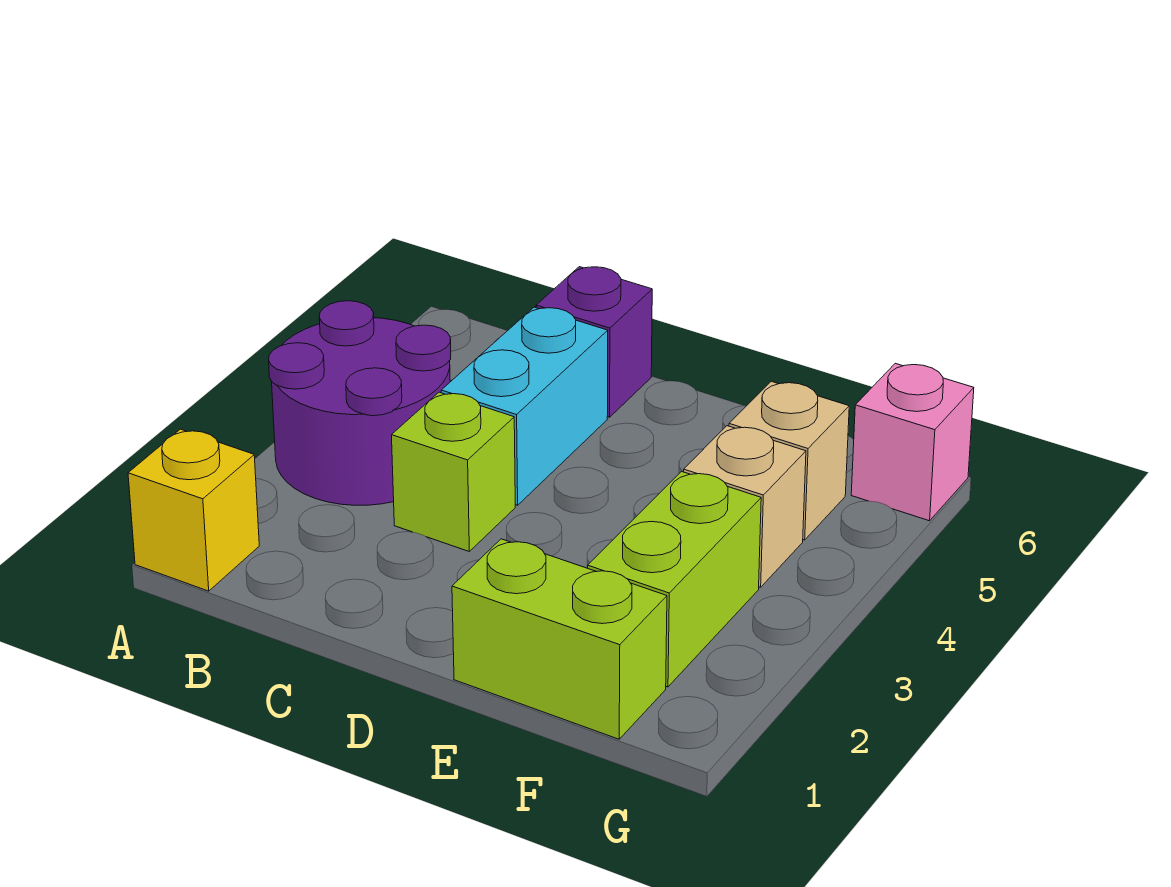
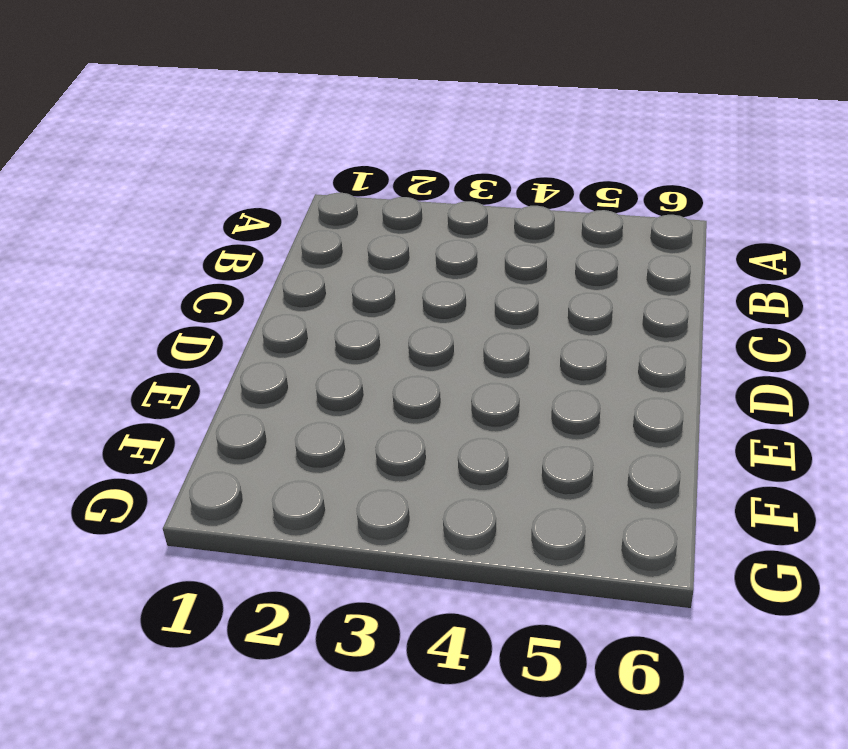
none -> yellow brick A1 level 1
none -> purple round brick A3:B4 level 1

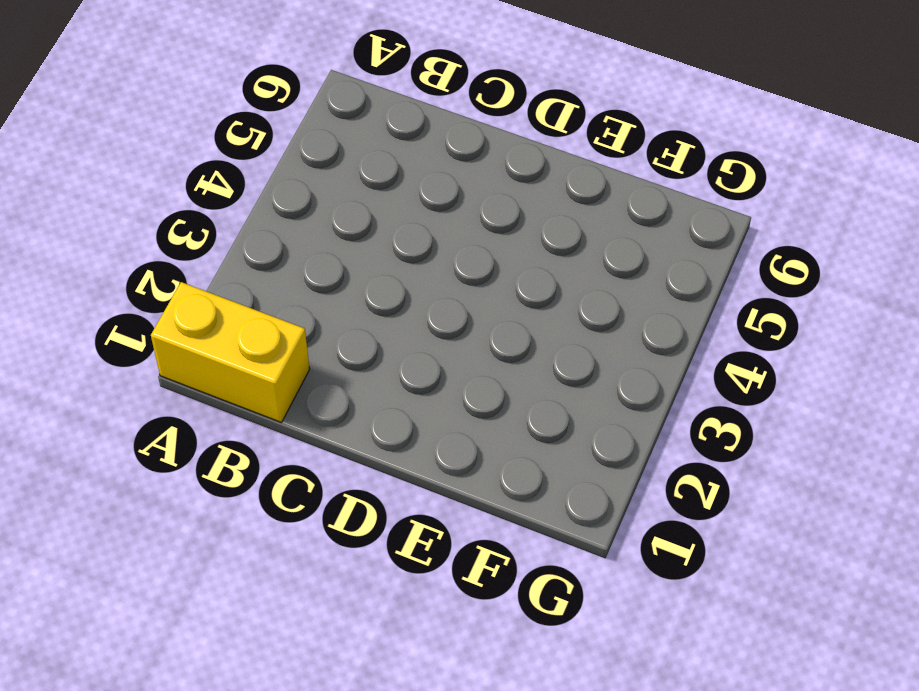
yellow brick A1:B1 level 1 -> yellow brick A1 level 1
none -> purple round brick A3:B4 level 1
none -> lime brick C3 level 1

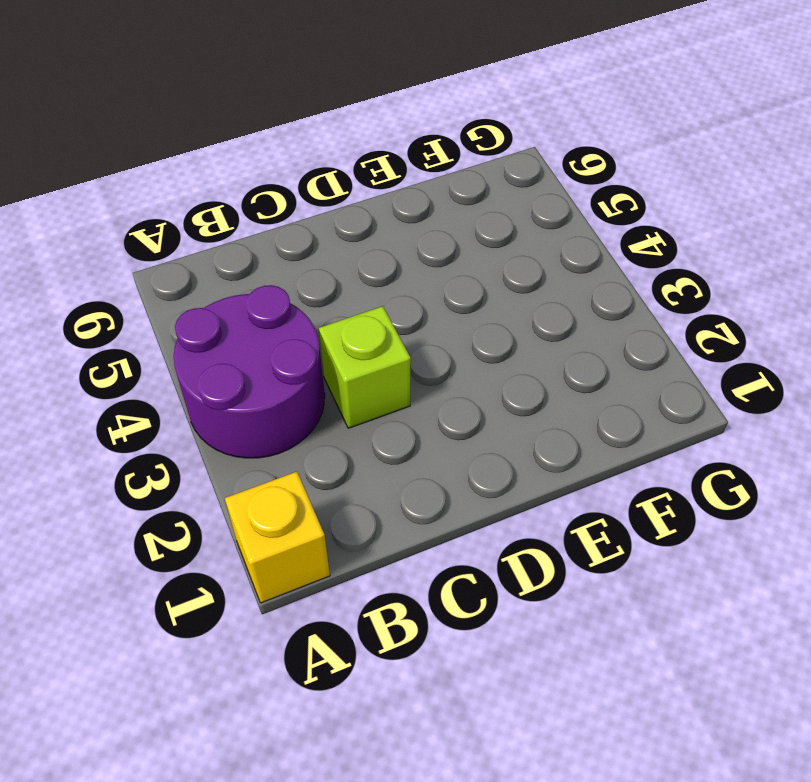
none -> cyan brick C4:C5 level 1
none -> purple brick C6 level 1

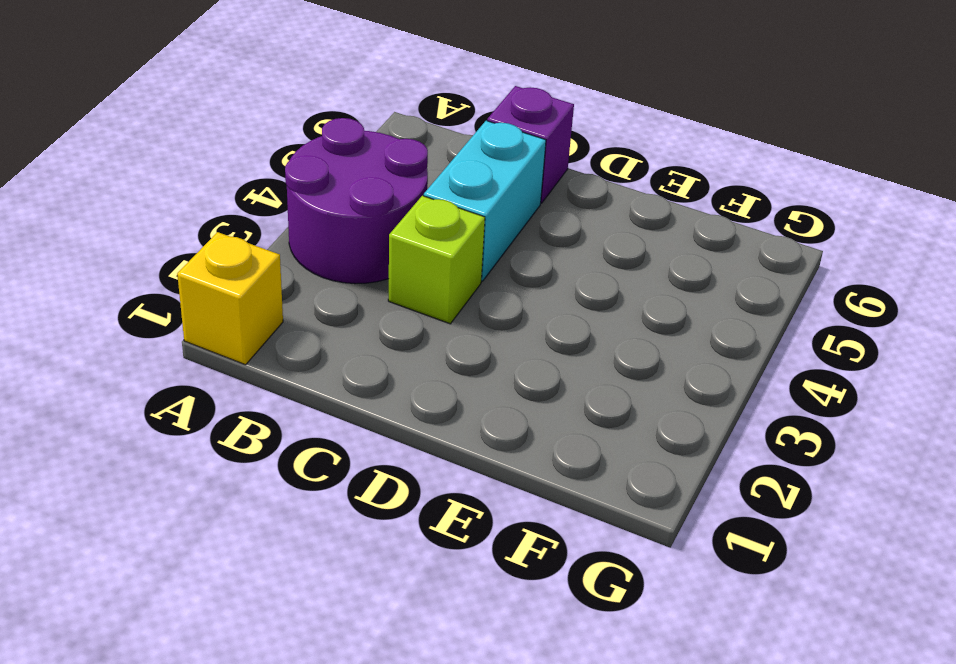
none -> lime brick E1:F1 level 1
none -> lime brick F2:F3 level 1

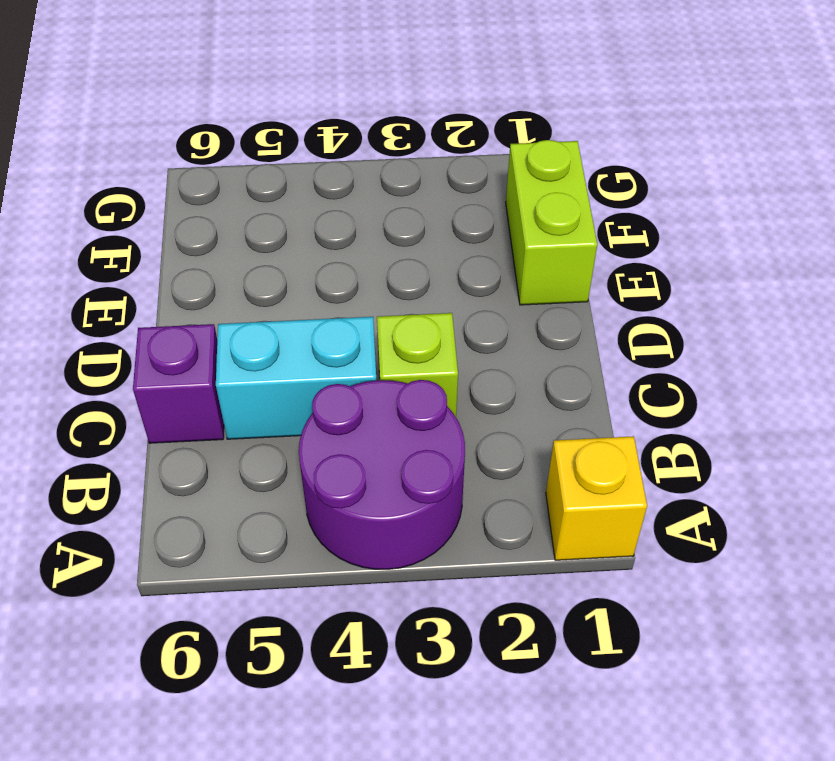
none -> lime brick F2:F3 level 1
none -> tan brick F4 level 1

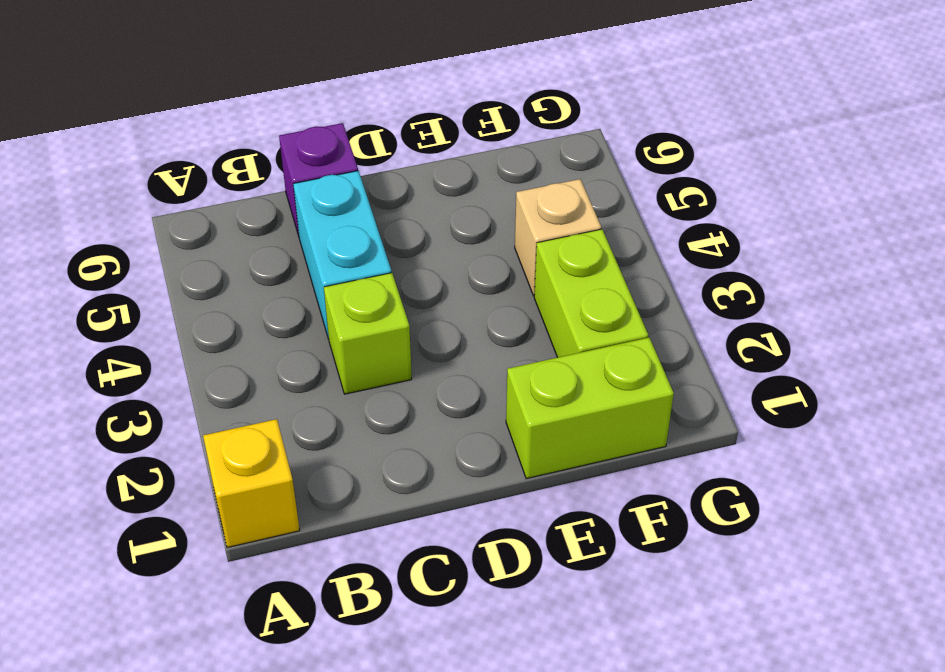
none -> purple round brick A3:B4 level 1
none -> tan brick F5 level 1

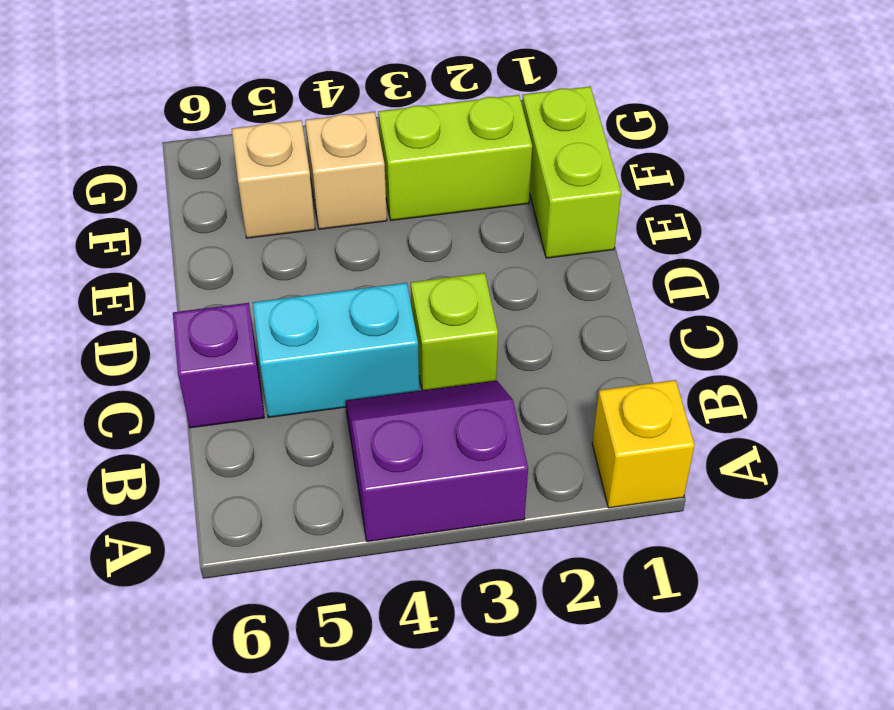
purple slope A3:B4 level 1 top A -> purple round brick A3:B4 level 1
none -> pink brick G6 level 1

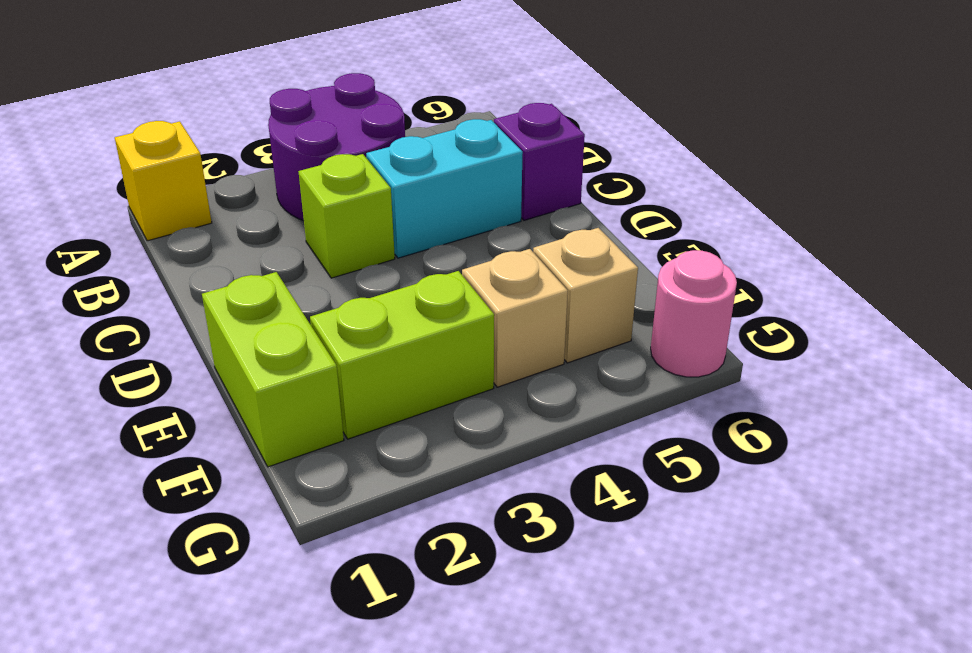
pink round brick G6 level 1 -> pink brick G6 level 1

